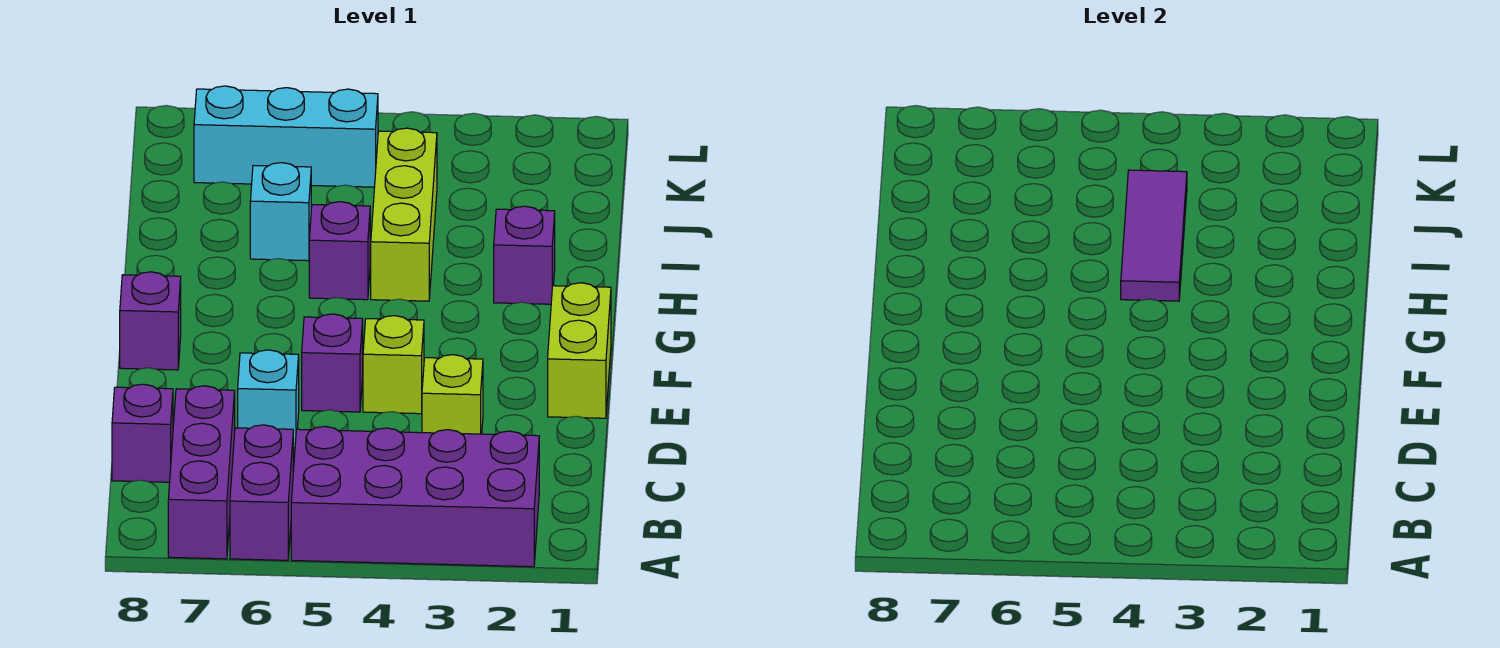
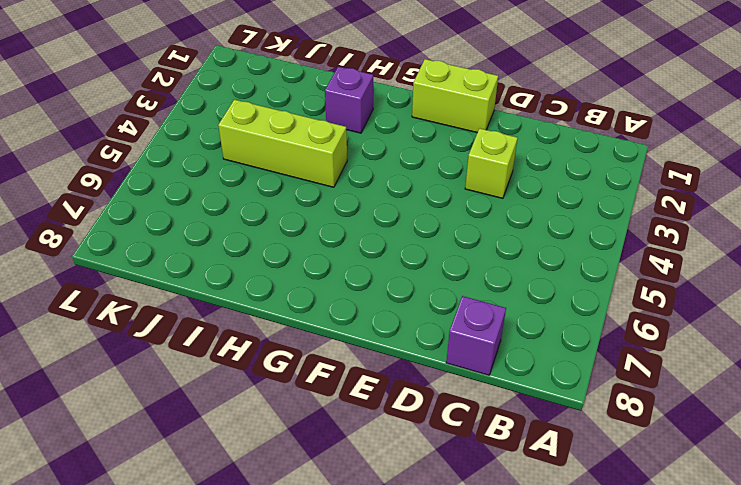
none -> purple brick A2:B5 level 1
none -> purple brick A6:B6 level 1
none -> purple brick A7:C7 level 1

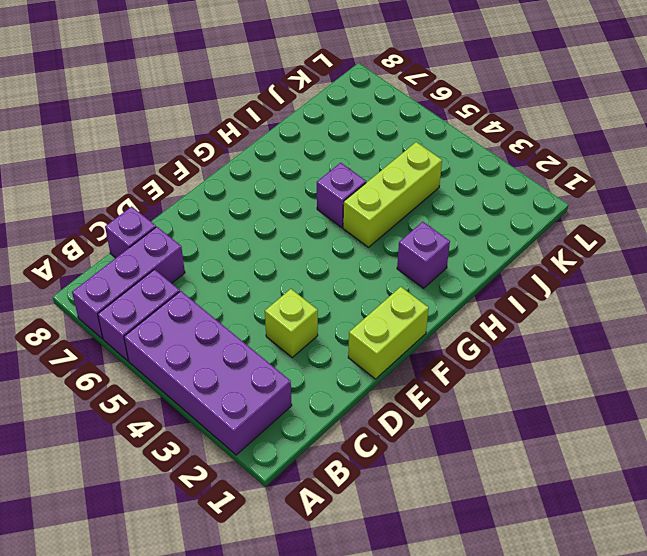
none -> cyan brick D6 level 1
none -> lime brick E4 level 1
none -> purple brick E5 level 1

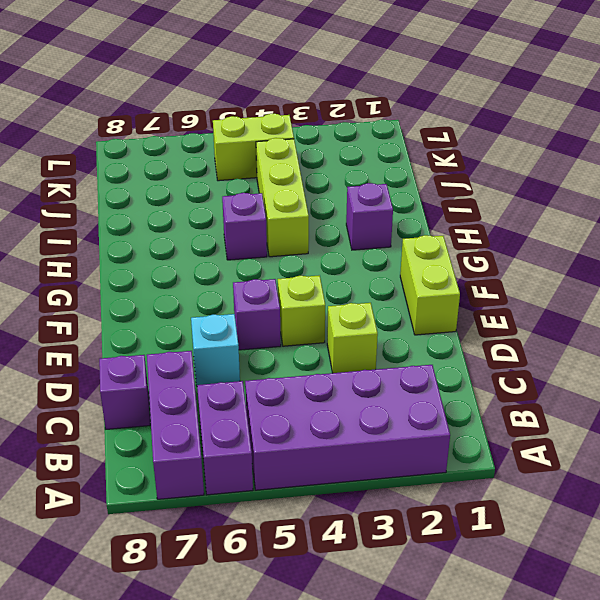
lime brick K4:K5 level 1 -> cyan brick K5:K7 level 1
none -> purple brick F8 level 1
none -> cyan brick I6 level 1
none -> purple tile H4:J4 level 2

